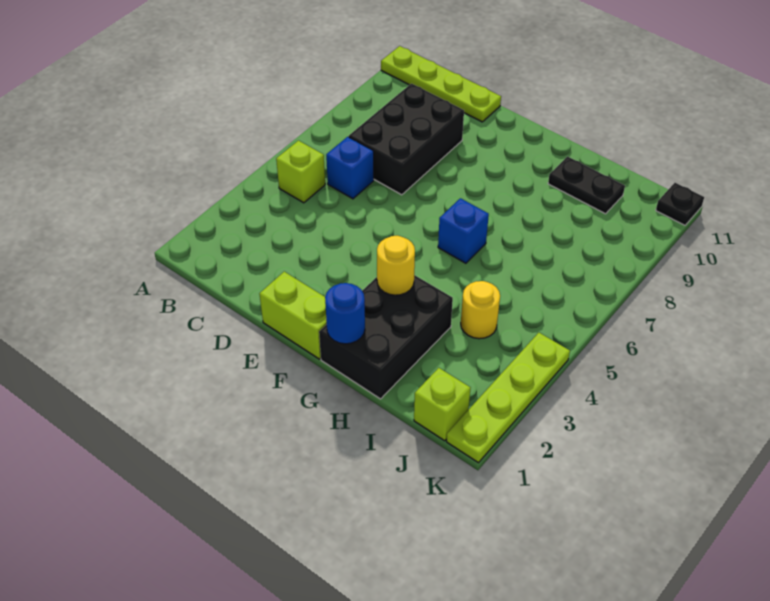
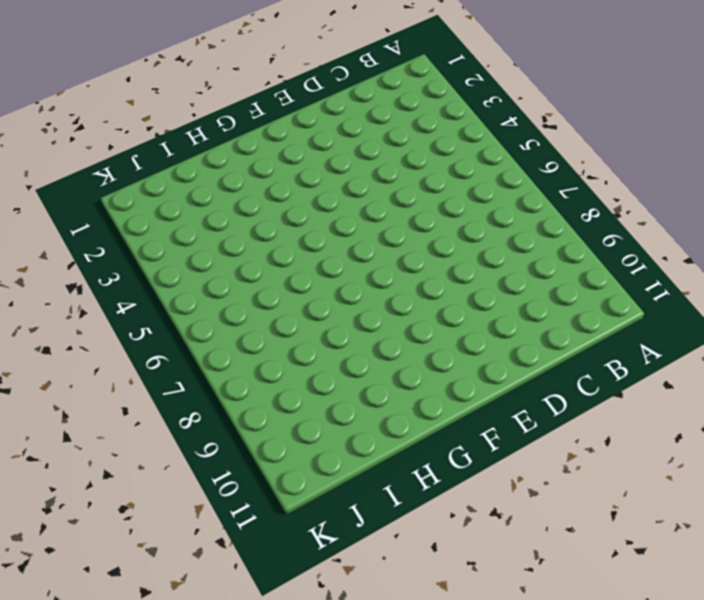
none -> lime plate A11:D11 level 1
none -> lime brick B5 level 1
none -> blue brick C6 level 1

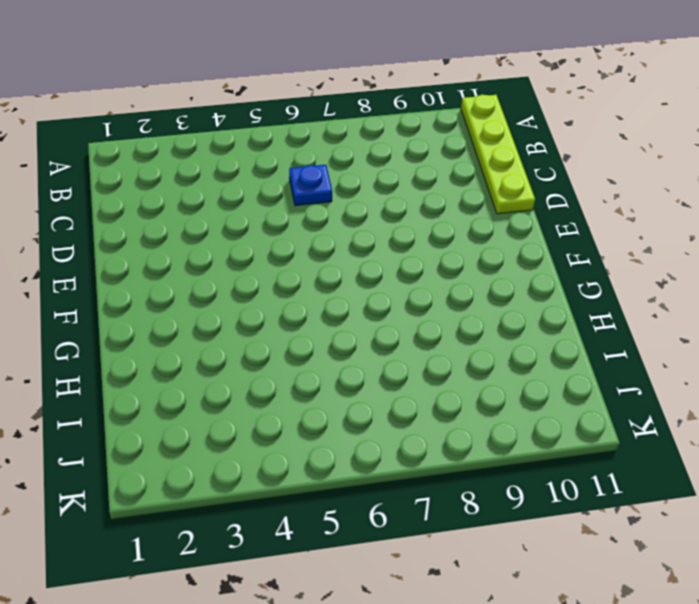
blue plate C6 level 1 -> blue brick C6 level 1
none -> lime brick B5 level 1
none -> black brick C7:D9 level 1
none -> lime brick E1:F1 level 1

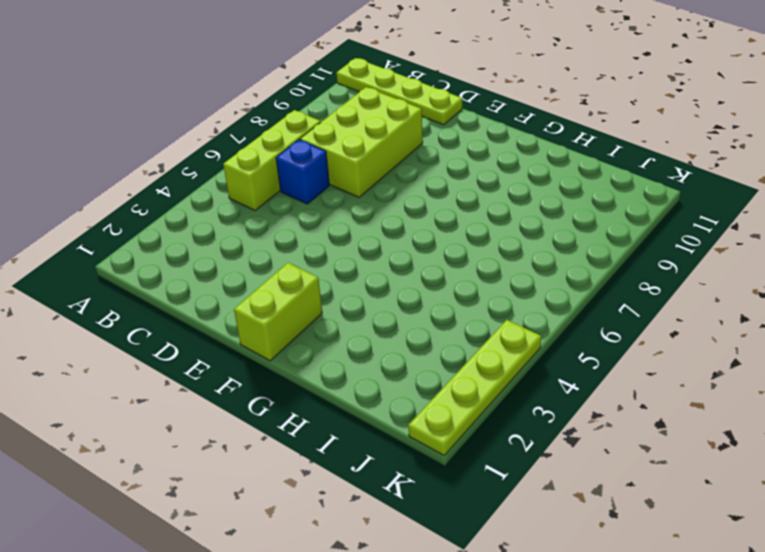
lime brick B5:B7 level 1 -> lime brick B5 level 1
lime brick C7:D9 level 1 -> black brick C7:D9 level 1
lime brick F1:F2 level 1 -> lime brick E1:F1 level 1
none -> black brick G1:H3 level 1
none -> blue brick G6 level 1
none -> black plate H10:I10 level 1

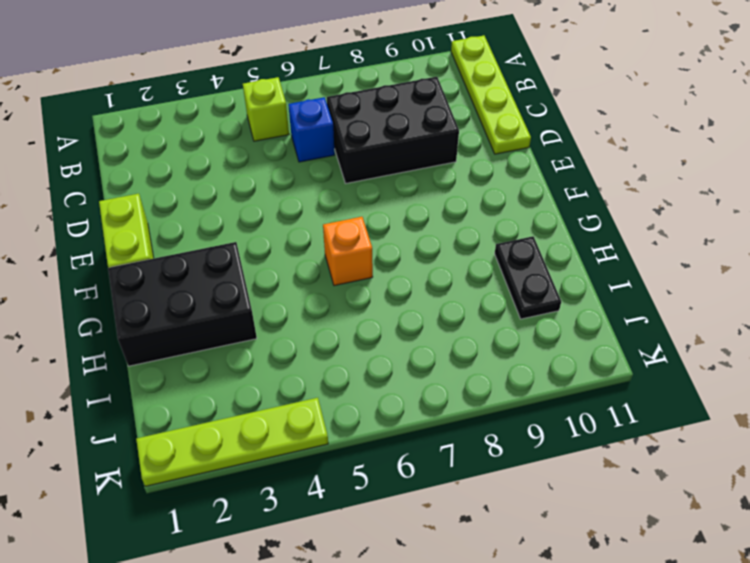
orange brick G6 level 1 -> blue brick G6 level 1
none -> yellow round brick I4 level 1
none -> lime brick J1 level 1
none -> black plate K11 level 1

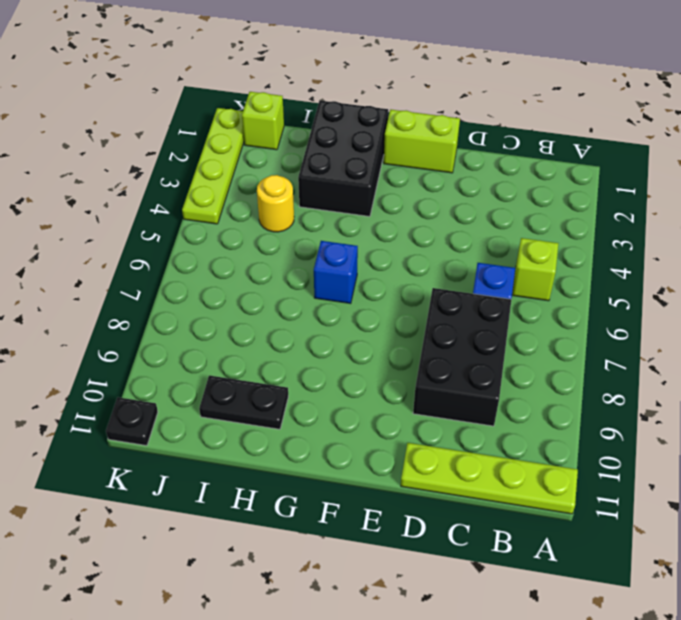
none -> blue round brick G1 level 2
none -> yellow round brick G3 level 2

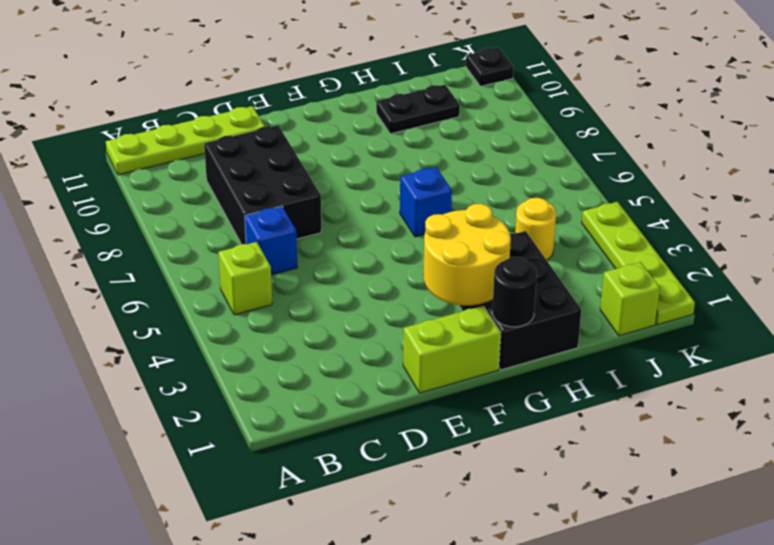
yellow round brick F2:G3 level 2 -> yellow round brick G3 level 2
black round brick G1 level 2 -> blue round brick G1 level 2

